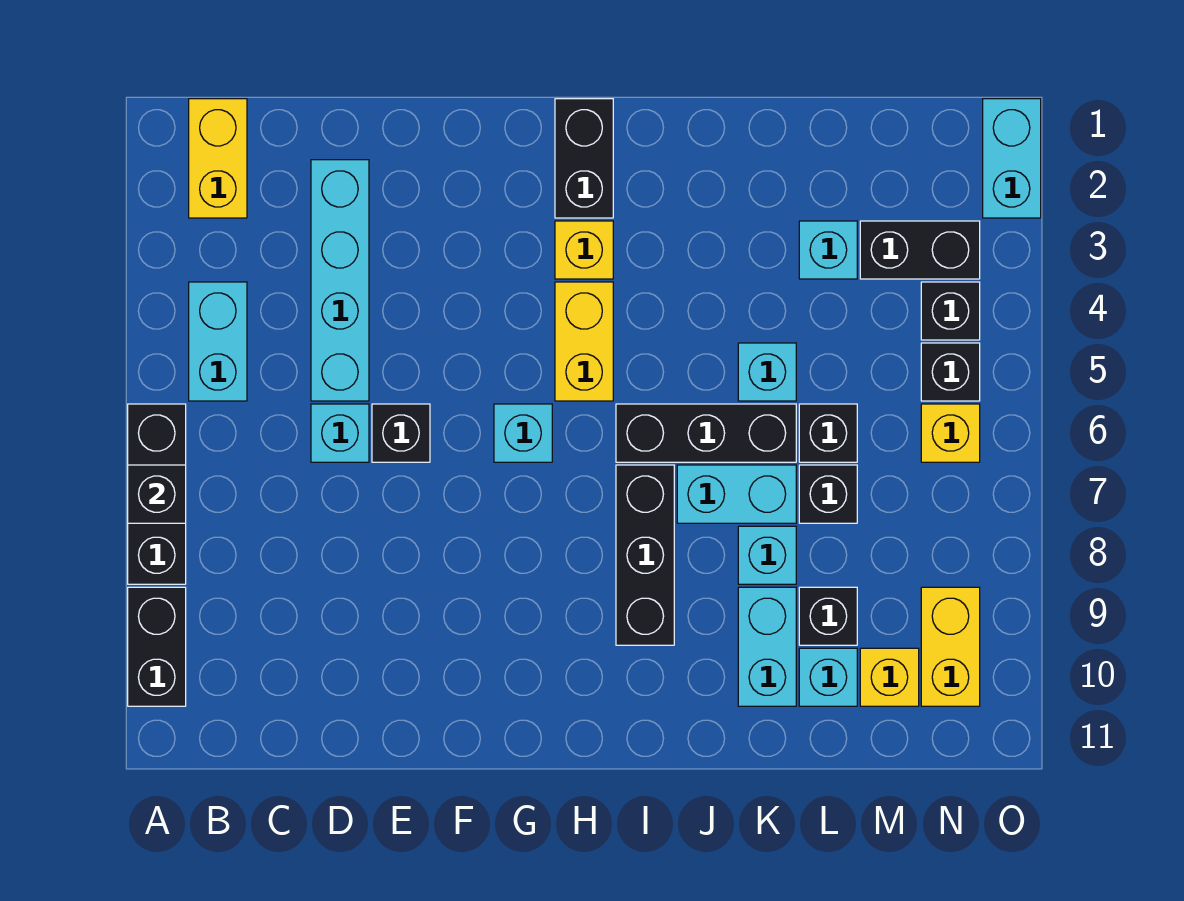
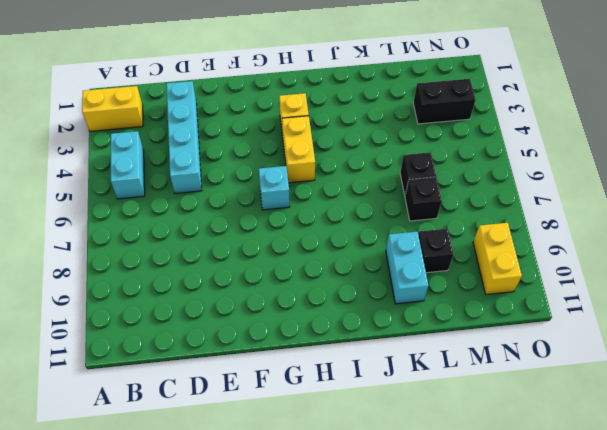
yellow brick A2:B2 level 1 -> yellow brick B1:B2 level 1
none -> black brick A6:A8 level 1
none -> black brick A9:A10 level 1
none -> cyan brick D6 level 1
none -> black brick E6 level 1

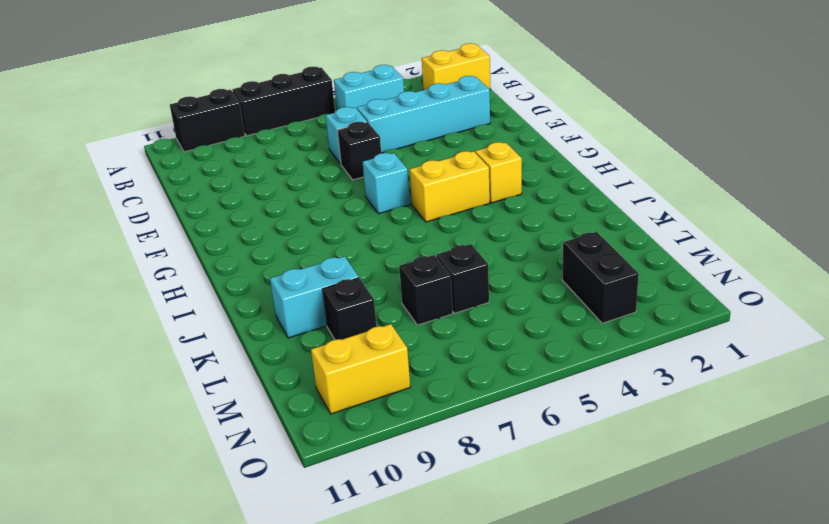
none -> black brick H1:H2 level 1
none -> black brick I6:K6 level 1
none -> black brick I7:I9 level 1
none -> cyan brick J7:K7 level 1

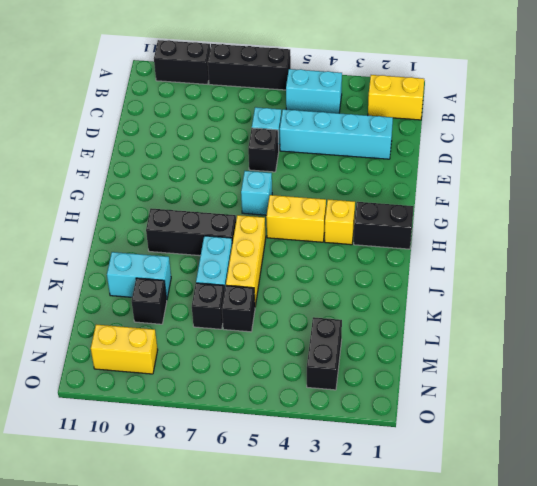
yellow brick I6:K6 level 1 -> black brick I6:K6 level 1
none -> cyan brick K5 level 1
none -> cyan brick K8 level 1
none -> cyan brick L3 level 1
none -> cyan brick L10 level 1

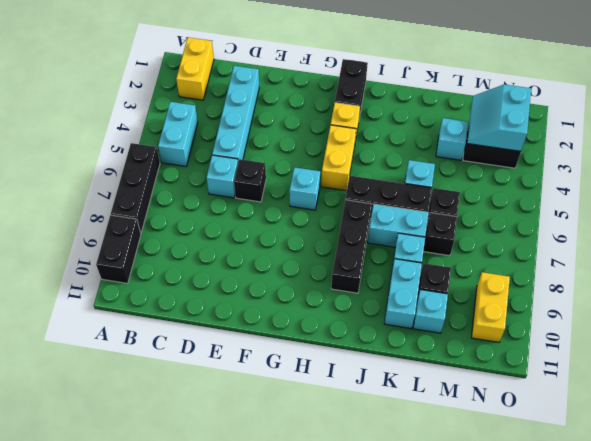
cyan slope M2:N3 level 2 top N -> none
none -> yellow brick M10 level 1
none -> black brick N4 level 1
none -> black brick N5 level 1
none -> yellow brick N6 level 1

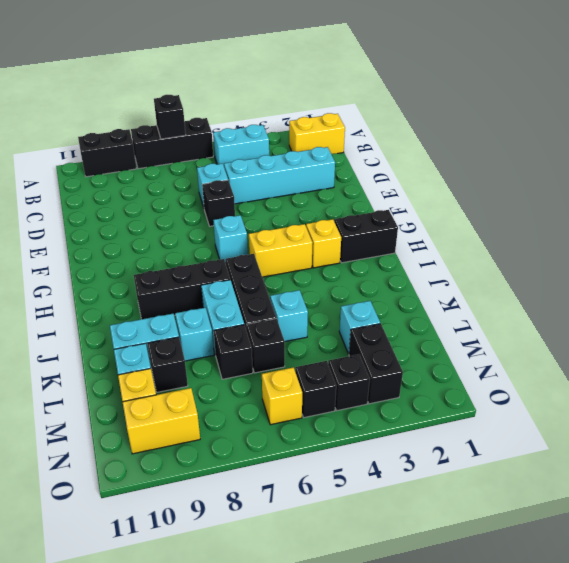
none -> cyan brick O1:O2 level 1

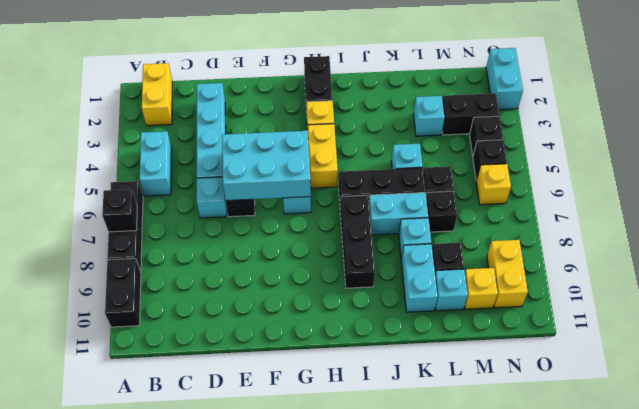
cyan brick E5:G6 level 2 -> none

